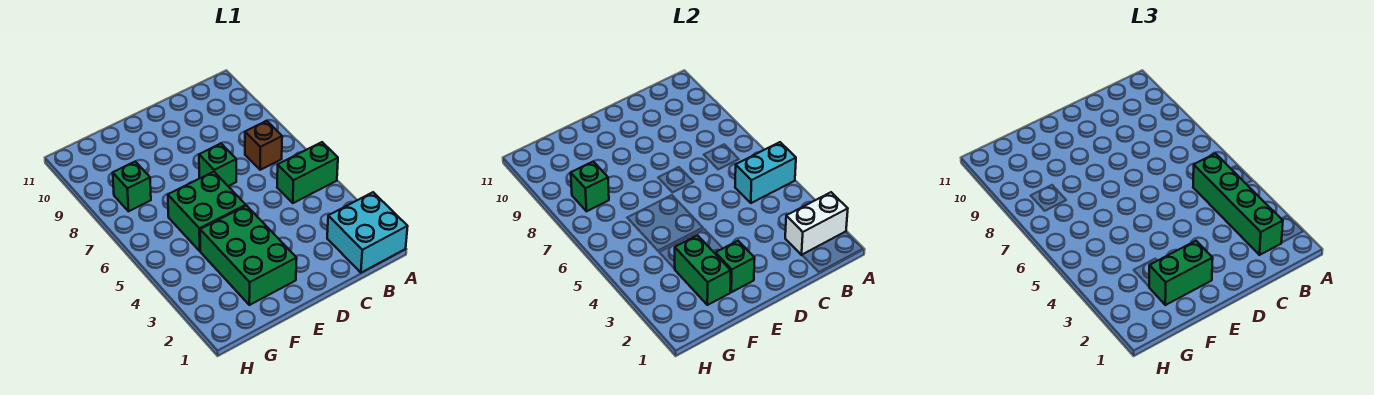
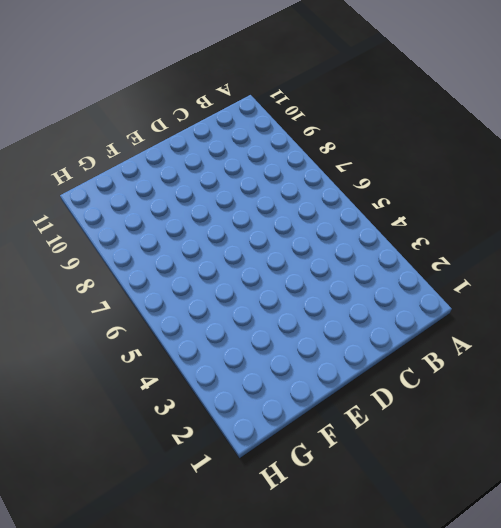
none -> cyan brick A1:B2 level 1
none -> green brick A5:B5 level 1
none -> brown brick B7 level 1

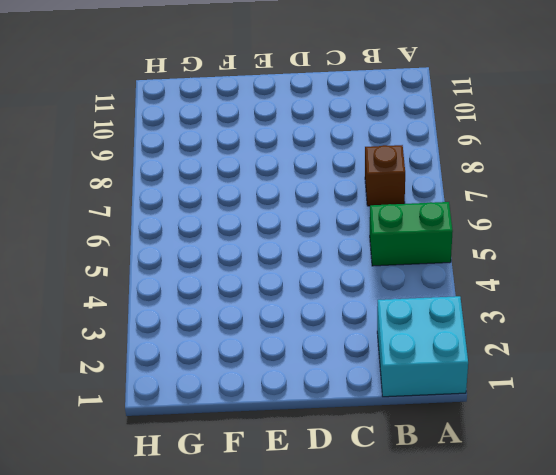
none -> green brick D7 level 1
none -> green brick E2:F4 level 1
none -> green brick E5:F6 level 1

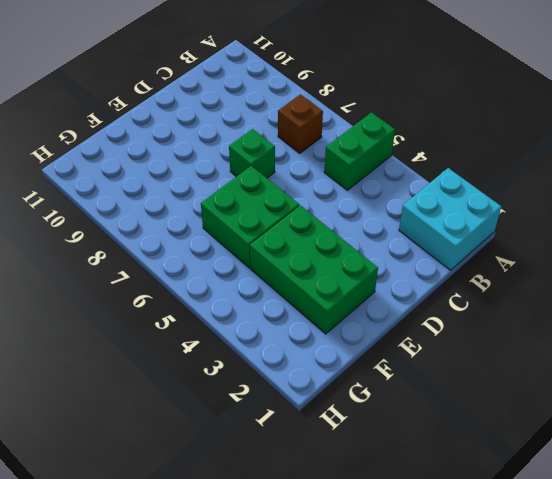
none -> green brick G8 level 1
none -> white brick A2:B2 level 2
none -> cyan brick A5:B5 level 2

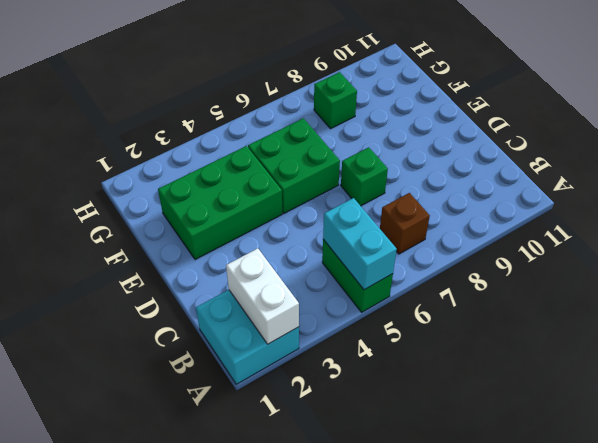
none -> green brick E2 level 2
none -> green brick F2:F3 level 2
none -> green brick G8 level 2

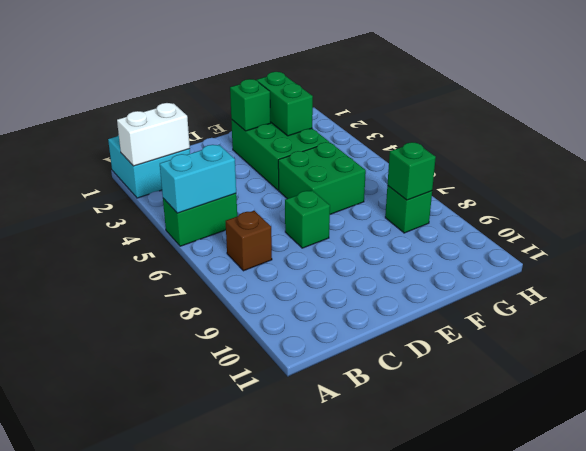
none -> green brick B2:B5 level 3
none -> green brick E2:F2 level 3

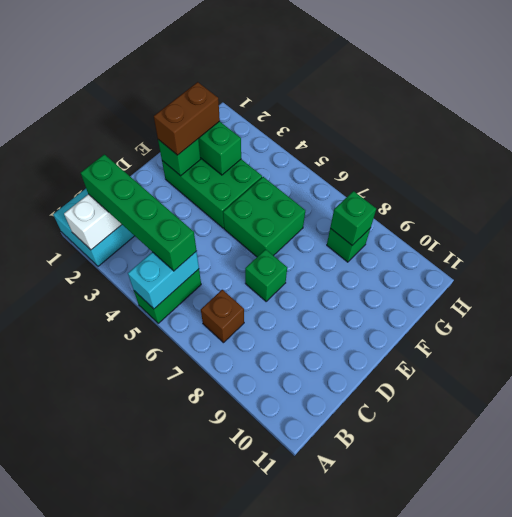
brown brick E2:F2 level 3 -> green brick E2:F2 level 3

